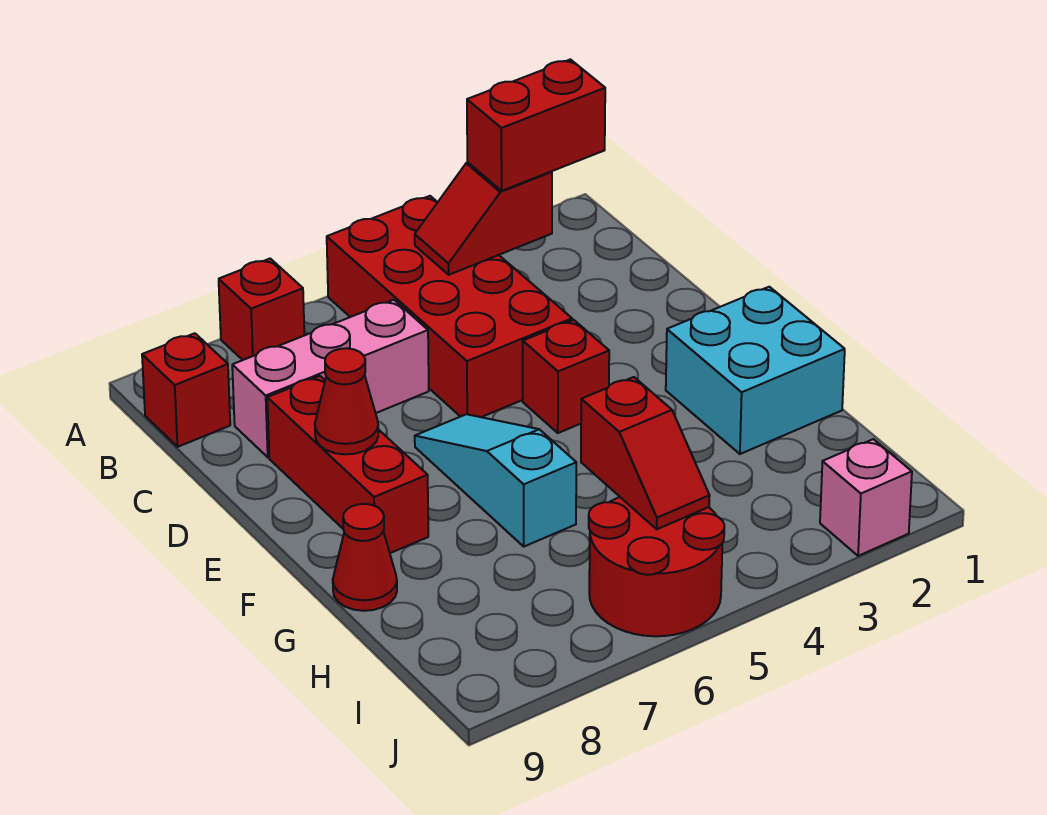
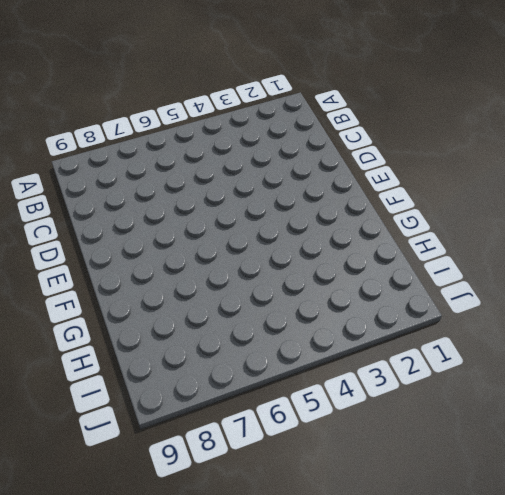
none -> red brick A4:D5 level 1
none -> red brick A7 level 1
none -> red brick B9 level 1

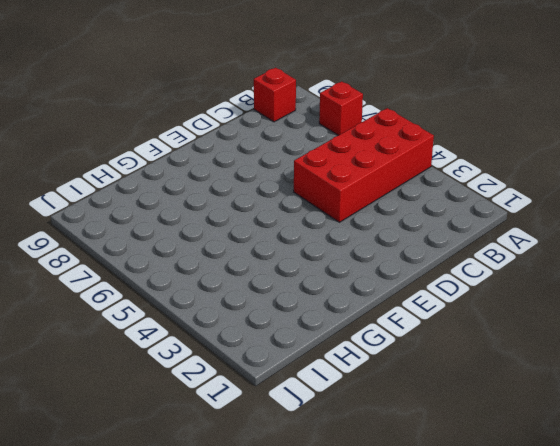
none -> pink brick C6:C8 level 1
none -> red brick D8:F8 level 1
none -> red brick E4 level 1

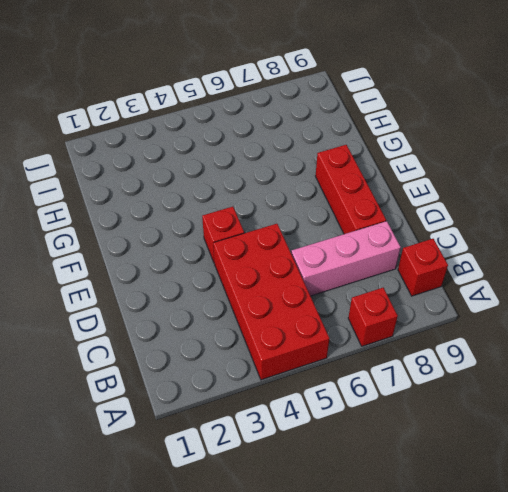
none -> cyan slope E6:G6 level 1 top G
none -> cyan brick F1:G2 level 1
none -> red cone G9 level 1

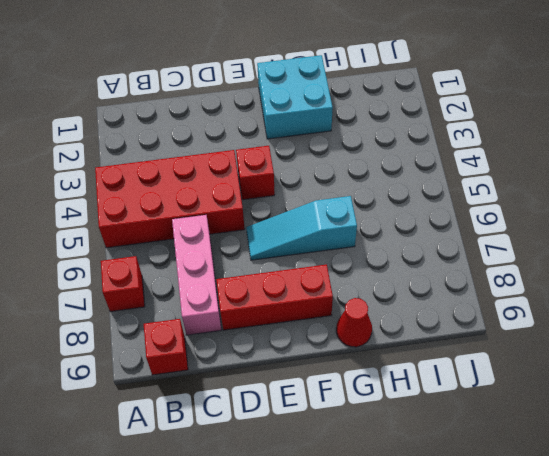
none -> red round brick I5:J6 level 1
none -> pink brick J2 level 1
none -> red slope B3:B4 level 2 top 3

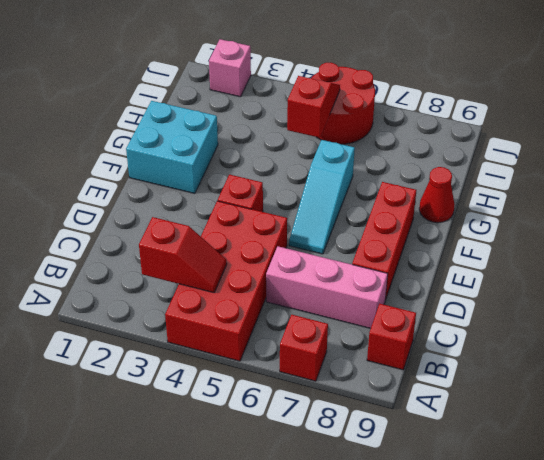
none -> red cone E8 level 2
none -> red brick B2:B3 level 3

